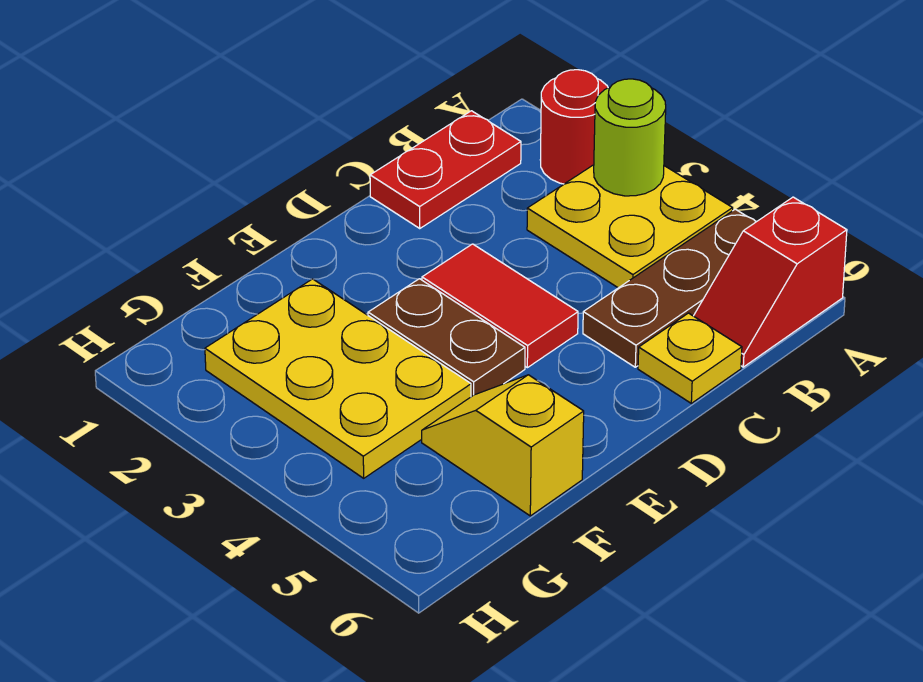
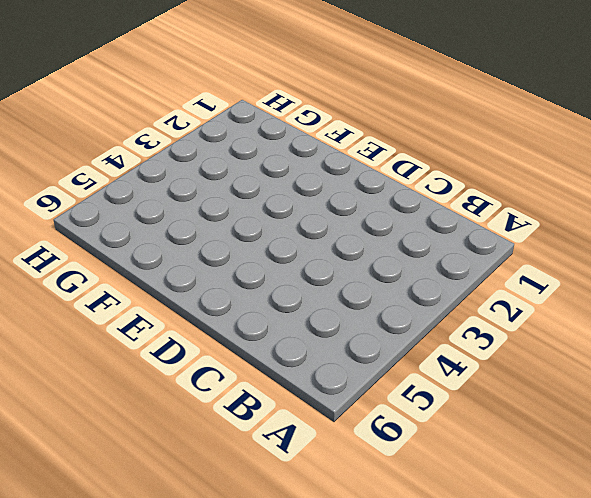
none -> red round brick A2 level 1
none -> yellow plate A3:B4 level 1

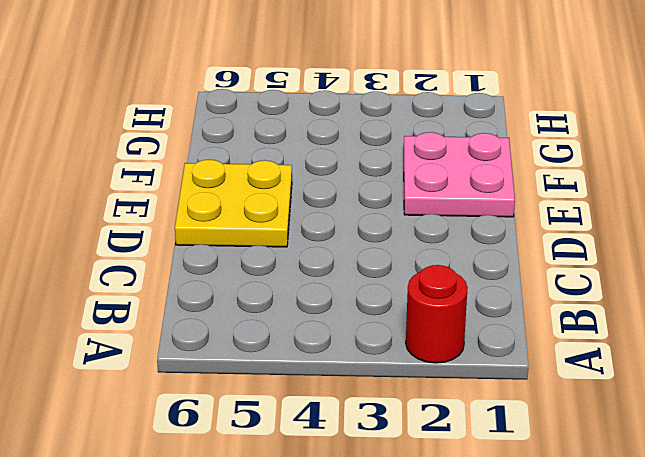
yellow plate D5:E6 level 1 -> yellow plate A3:B4 level 1
pink plate E1:F2 level 1 -> yellow plate F2:G4 level 1
none -> brown plate A5:C5 level 1
none -> red slope A6:B6 level 1 top A

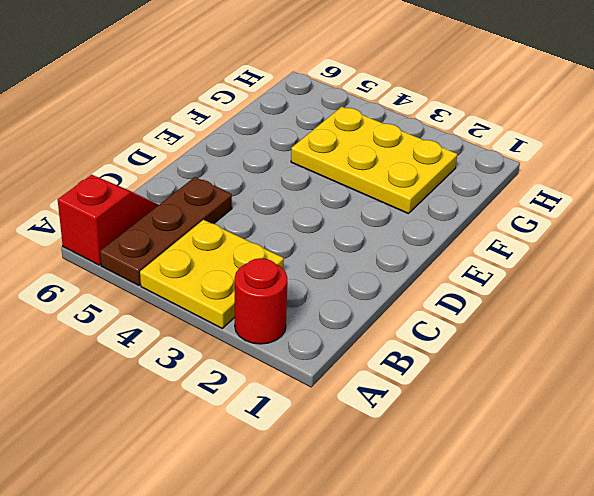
none -> red plate B1:C1 level 1
none -> yellow plate C6 level 1

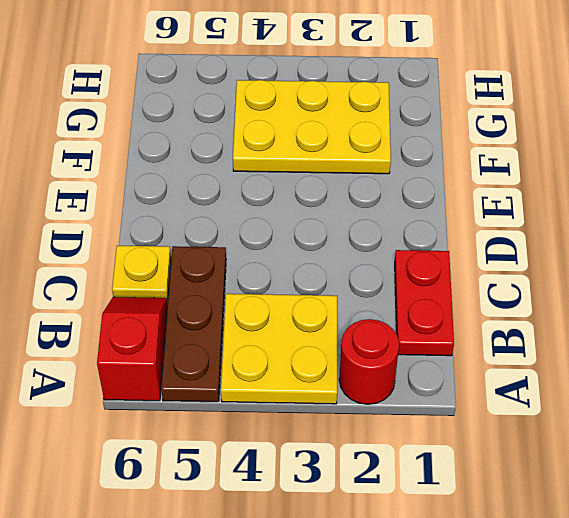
none -> red tile D3:D4 level 1
none -> brown plate E3:E4 level 1

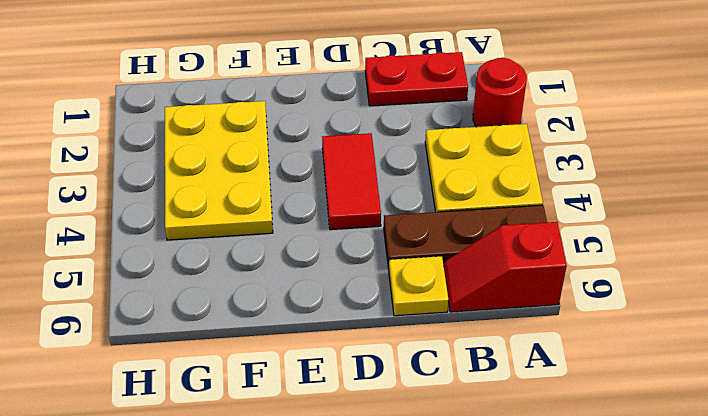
none -> brown plate E3:E4 level 1
none -> yellow slope F5:F6 level 1 top 6

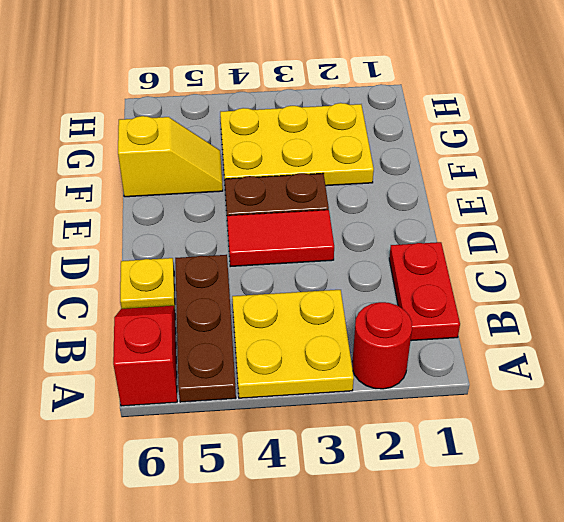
none -> lime round brick A3 level 2

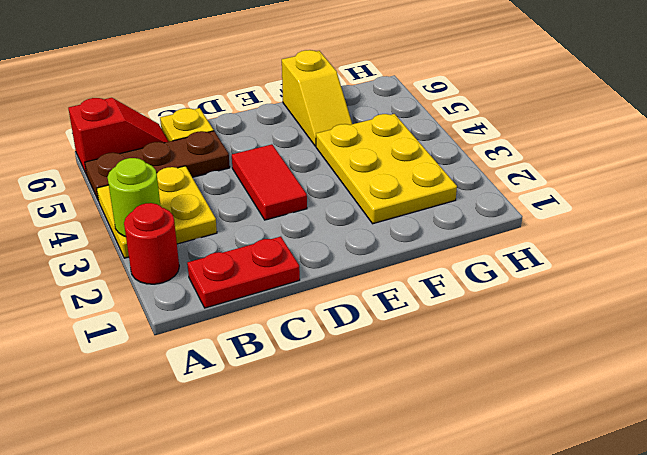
none -> brown plate E3:E4 level 1

